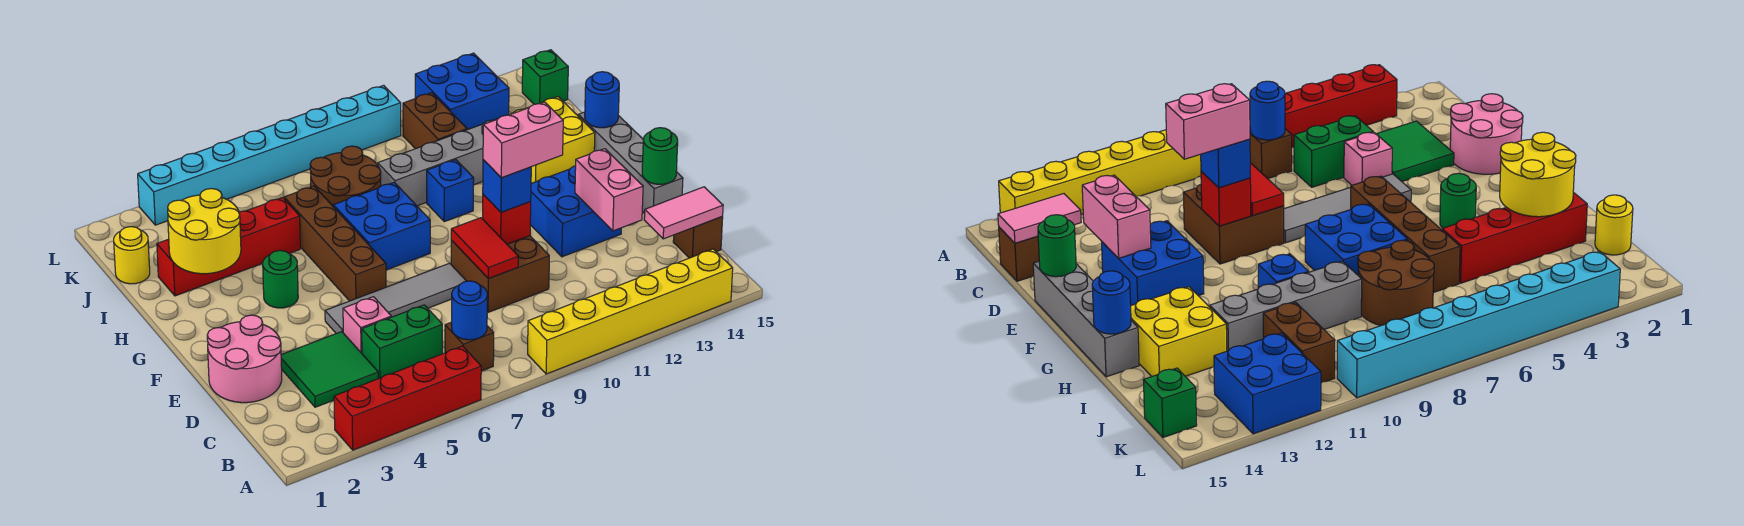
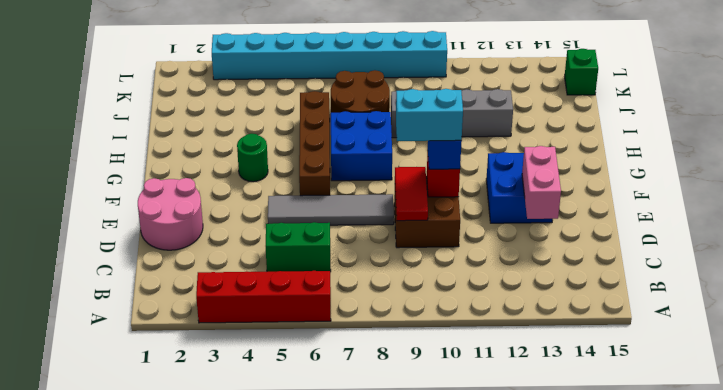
cyan brick E9:E10 level 4 -> pink brick E10:E11 level 4
none -> yellow brick A9:A14 level 1
none -> brown brick B7 level 1
none -> green tile C3:D4 level 1
none -> brown brick C15 level 1

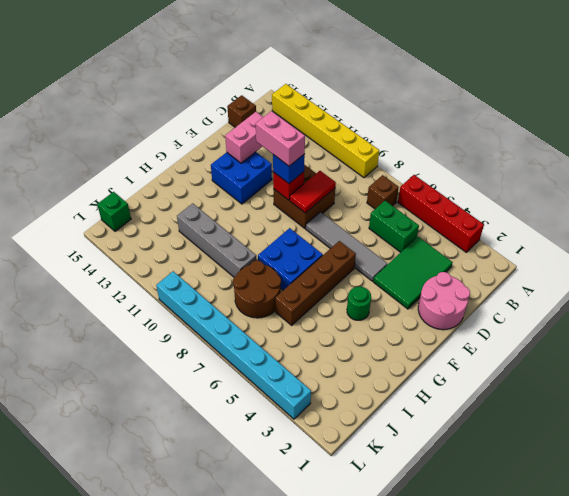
green tile C3:E4 level 1 -> green tile C3:D4 level 1
none -> pink brick D5 level 1
none -> grey brick E15:H15 level 1
none -> blue brick H10 level 1
none -> yellow brick H13:I14 level 1

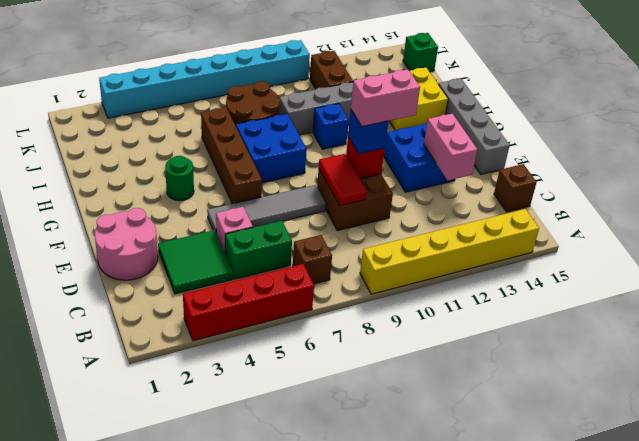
none -> red brick I2:I5 level 1
none -> yellow round brick J1 level 1
none -> blue brick K12:L13 level 1
none -> blue round brick B7 level 2

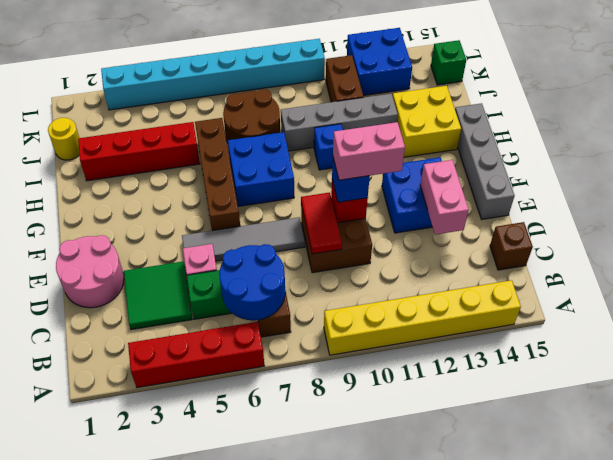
blue round brick B6:C7 level 2 -> blue round brick B7 level 2
none -> green round brick G4 level 1
none -> pink tile C14:C15 level 2
none -> green round brick E15 level 2
none -> yellow round brick H2:I3 level 2

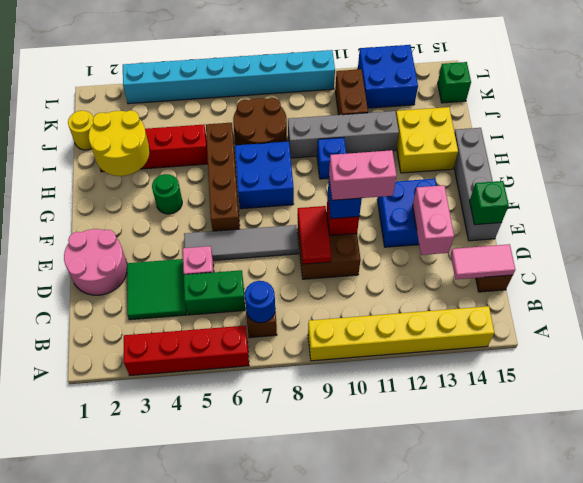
green brick E15 level 2 -> green round brick E15 level 2
none -> blue round brick H15 level 2

